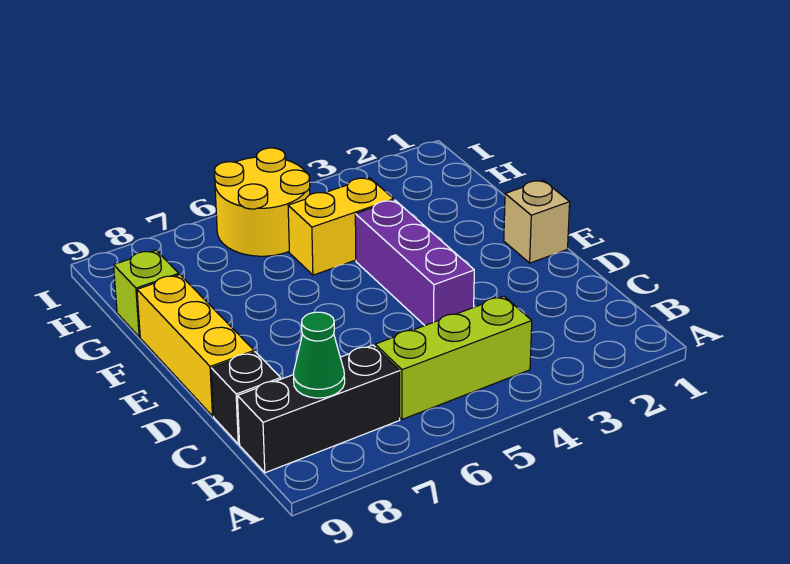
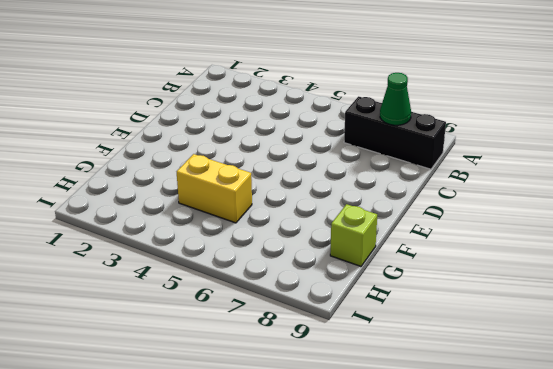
none -> lime brick B4:B6 level 1
none -> black brick C9 level 1

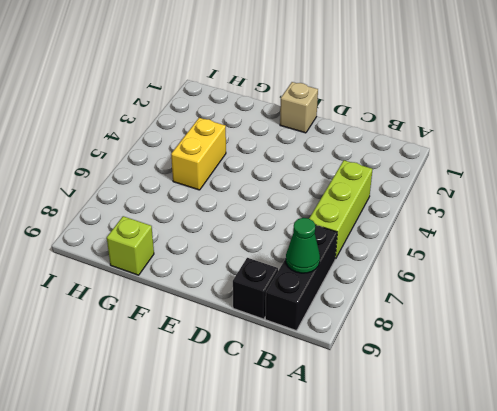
none -> purple brick D4:F4 level 1
none -> yellow brick D9:F9 level 1

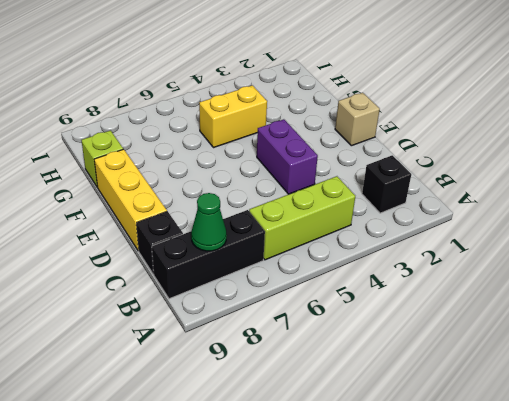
black brick B2 level 1 -> none
purple brick D4:E4 level 1 -> purple brick D4:F4 level 1
none -> yellow round brick H5:I6 level 1

